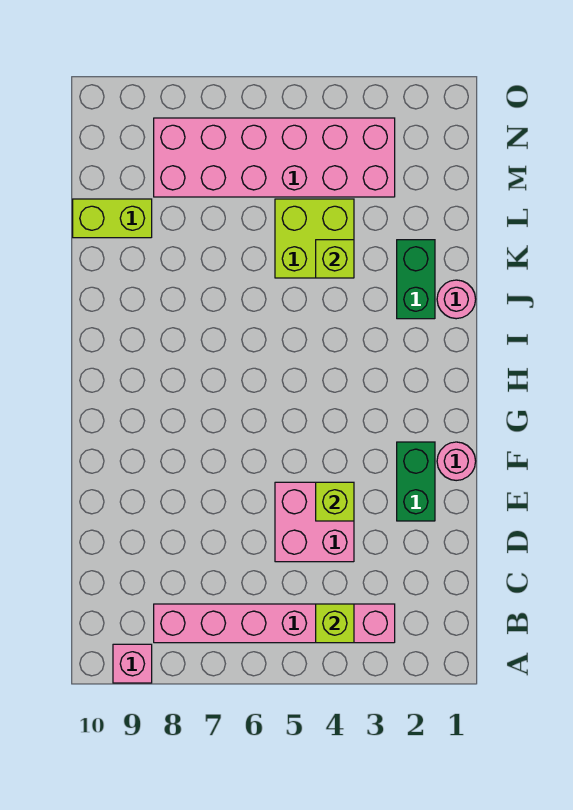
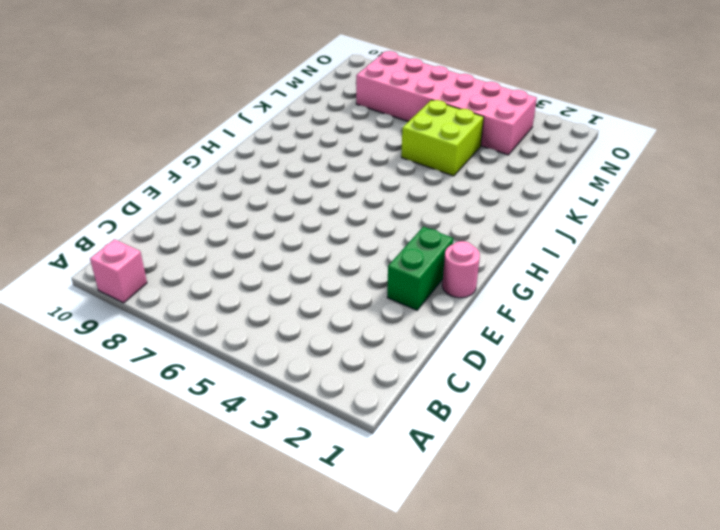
none -> pink brick B3:B8 level 1
none -> pink brick D4:E5 level 1
none -> pink round brick J1 level 1

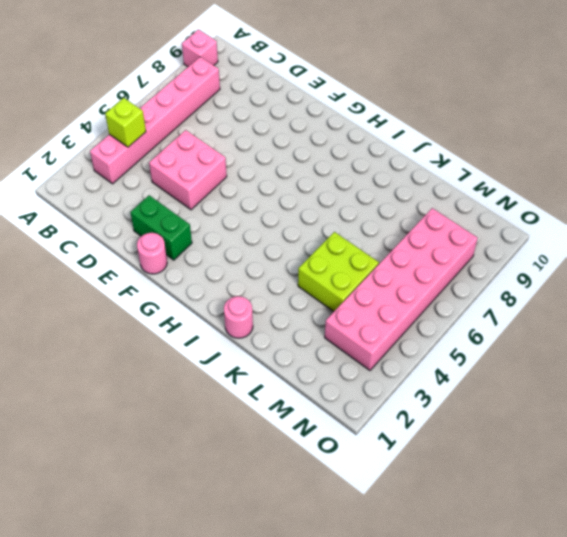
none -> green brick J2:K2 level 1
none -> lime brick L9:L10 level 1
none -> lime brick E4 level 2

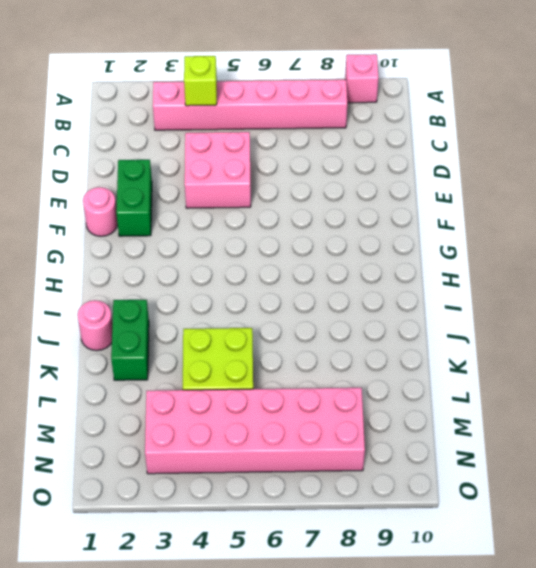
none -> lime brick L9:L10 level 1
none -> lime brick E4 level 2
none -> lime brick K4 level 2

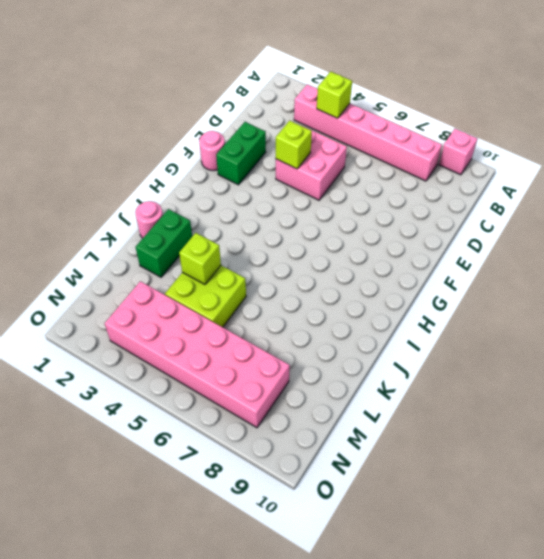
none -> lime brick L9:L10 level 1

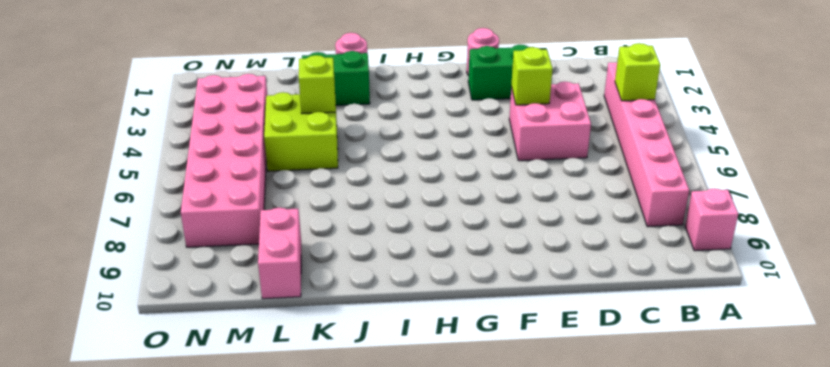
pink brick L9:L10 level 1 -> lime brick L9:L10 level 1

